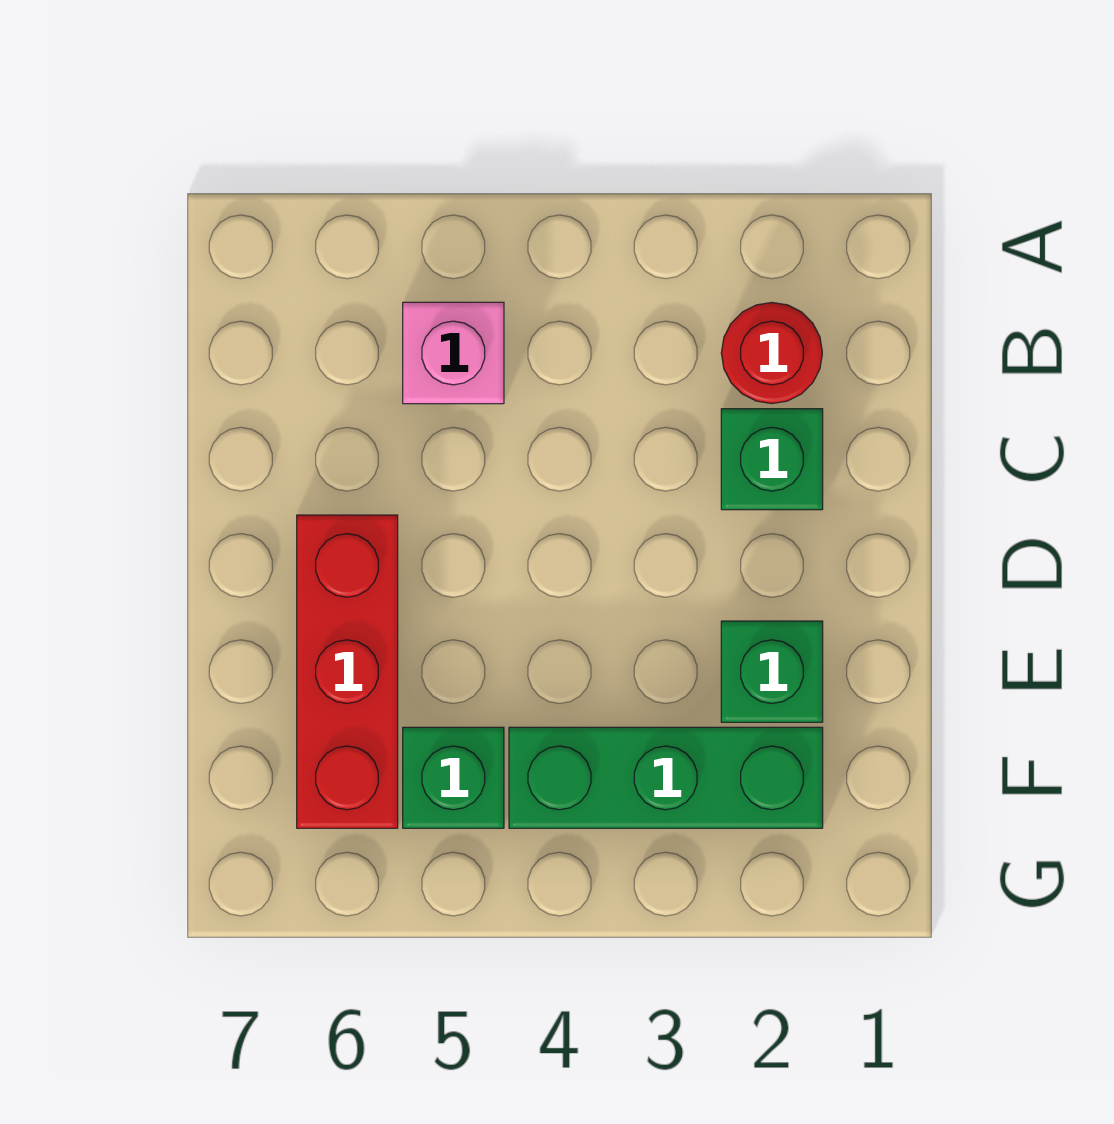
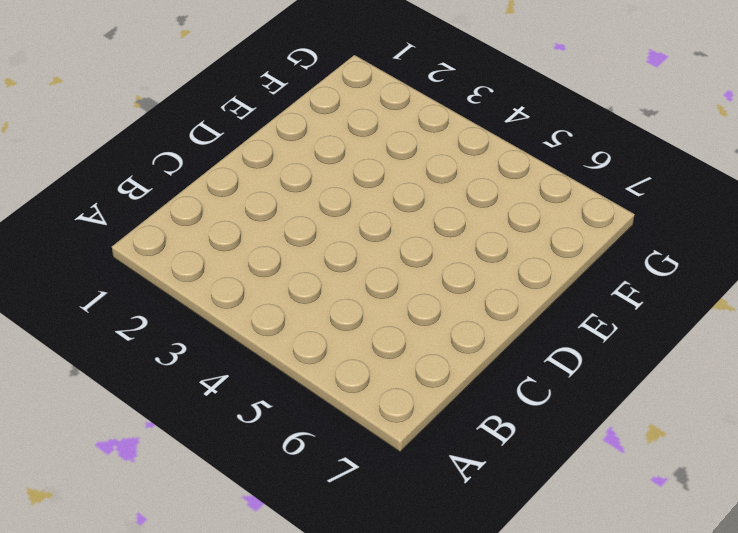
none -> red round brick B2 level 1
none -> pink brick B5 level 1

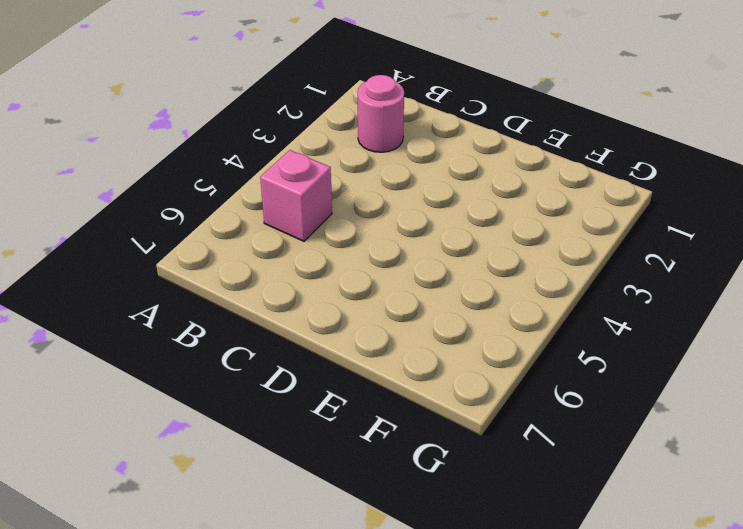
pink round brick B2 level 1 -> red round brick B2 level 1
none -> green brick C2 level 1
none -> red brick D6:F6 level 1

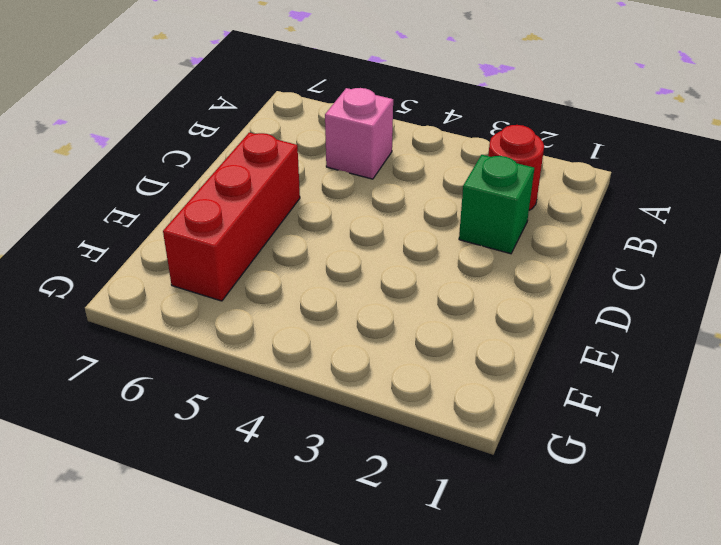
none -> green brick E2 level 1
none -> green brick F2:F4 level 1

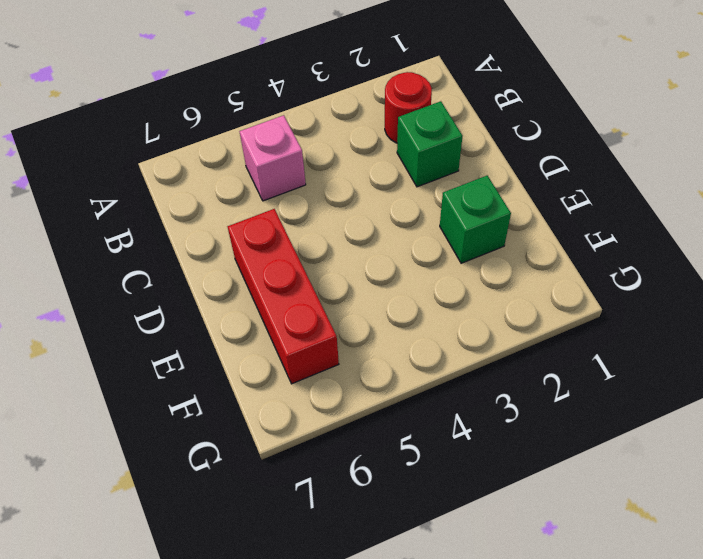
none -> green brick F2:F4 level 1
none -> green brick F5 level 1

